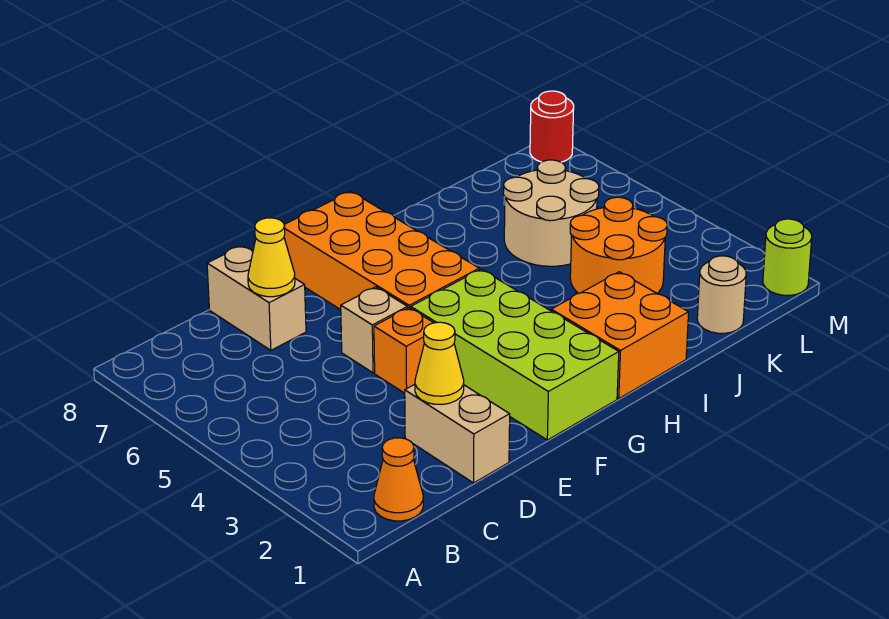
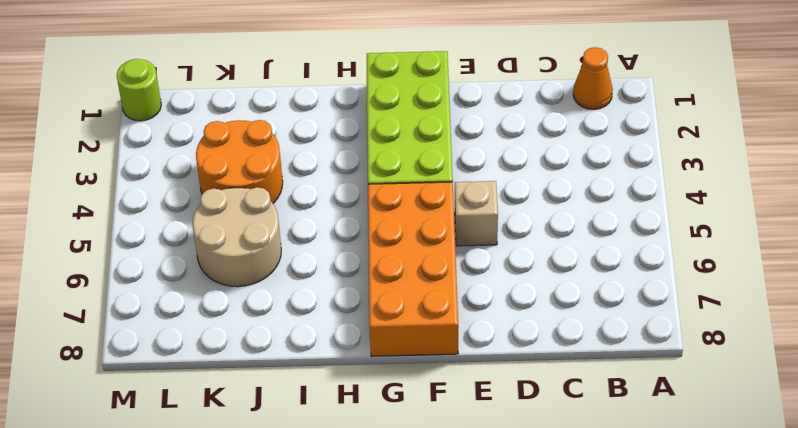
none -> tan brick D1:D2 level 1
none -> tan brick D7:D8 level 1
none -> orange brick E4 level 1

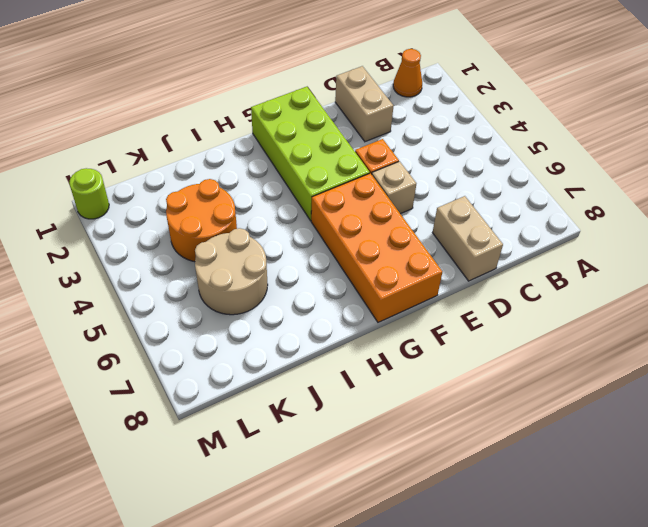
none -> orange brick H1:I2 level 1
none -> tan round brick K1 level 1
none -> red round brick M8 level 1

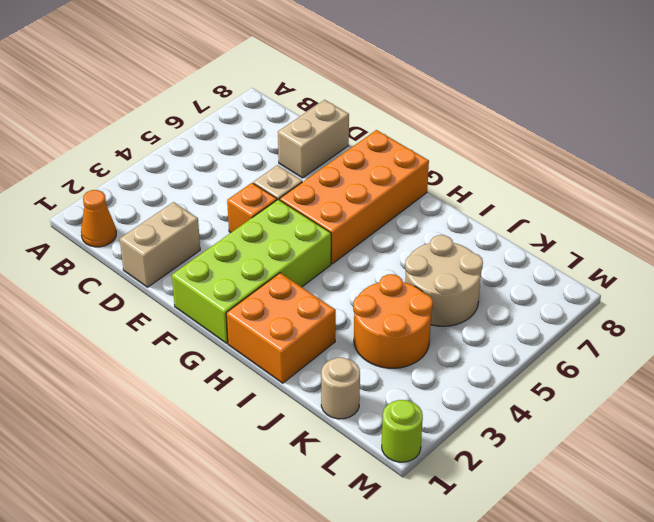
none -> red round brick M8 level 1
none -> yellow cone D2 level 2
none -> yellow cone D7 level 2

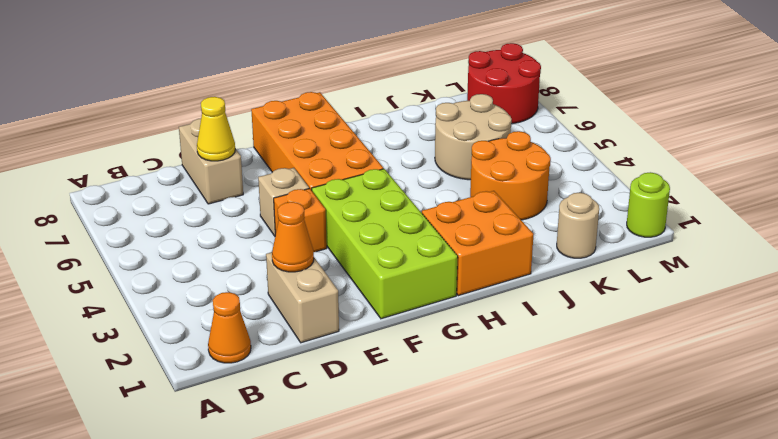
orange cone D2 level 2 -> yellow cone D2 level 2
red round brick L7:M8 level 1 -> red round brick M8 level 1

